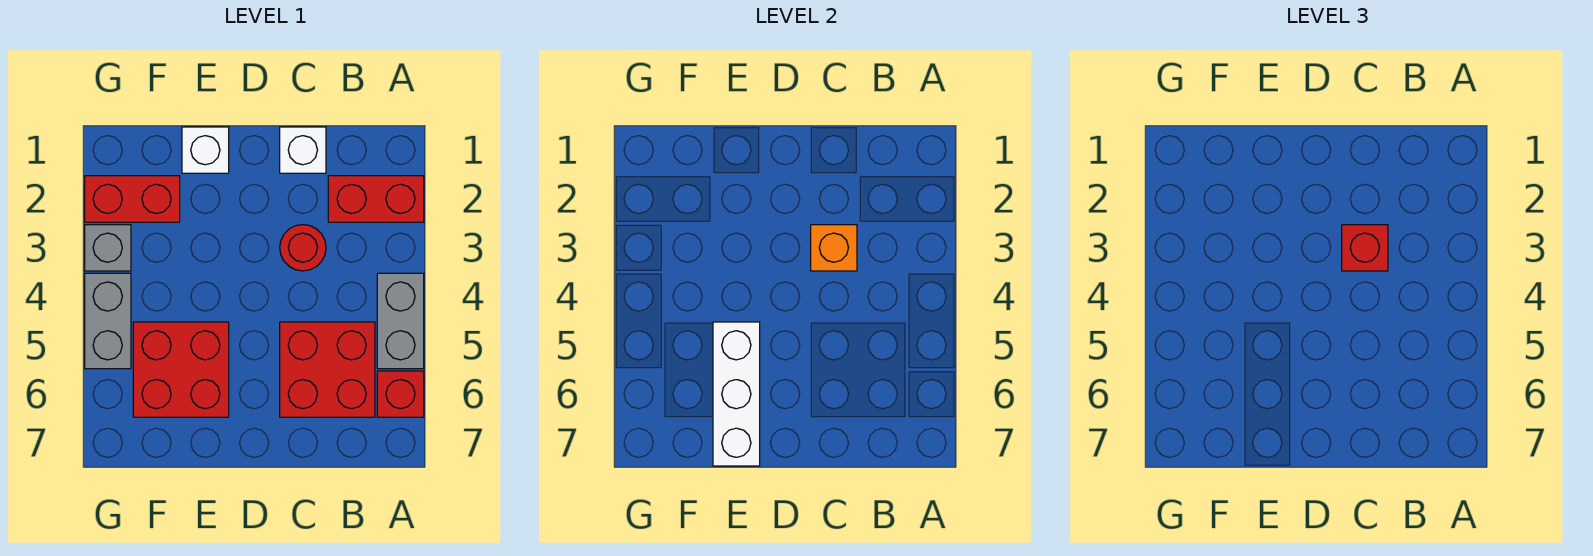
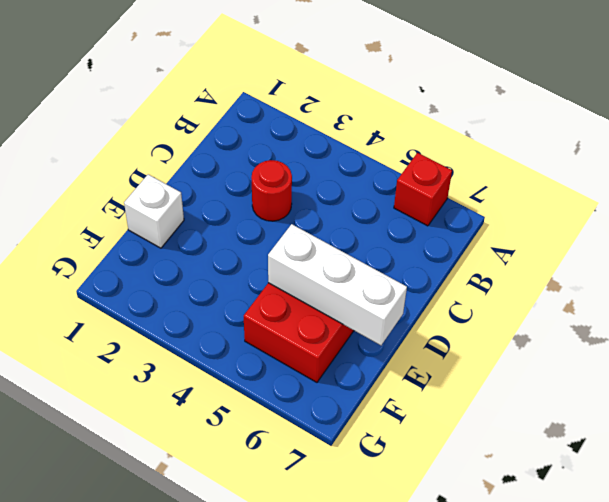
none -> red brick A2:B2 level 1
none -> grey brick A4:A5 level 1
none -> red brick B5:C6 level 1

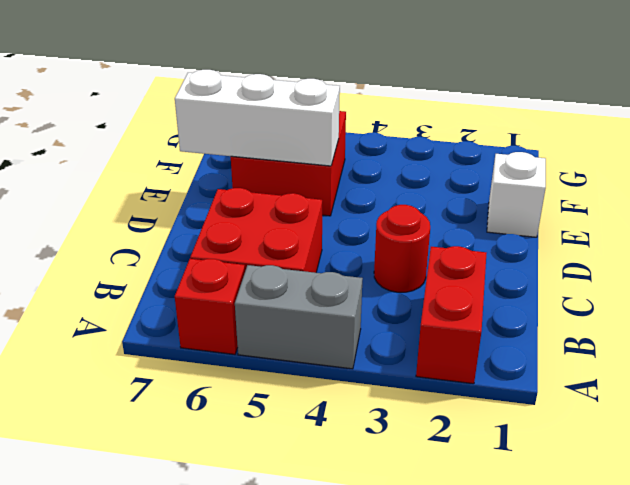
none -> white brick C1 level 1
none -> red brick F2:G2 level 1
none -> grey brick G3 level 1

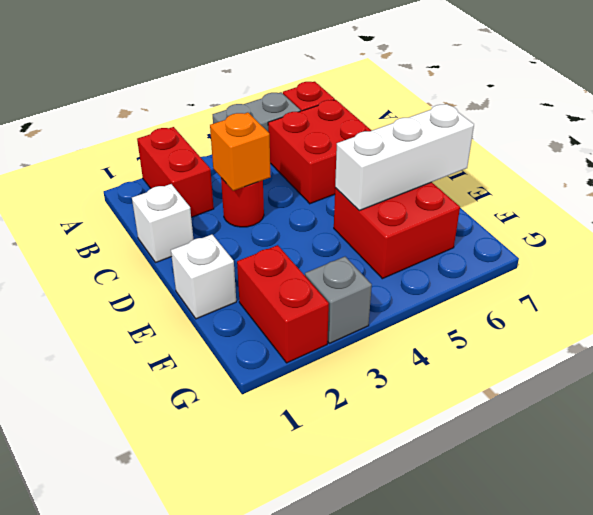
none -> grey brick G4:G5 level 1
none -> red brick C3 level 3

